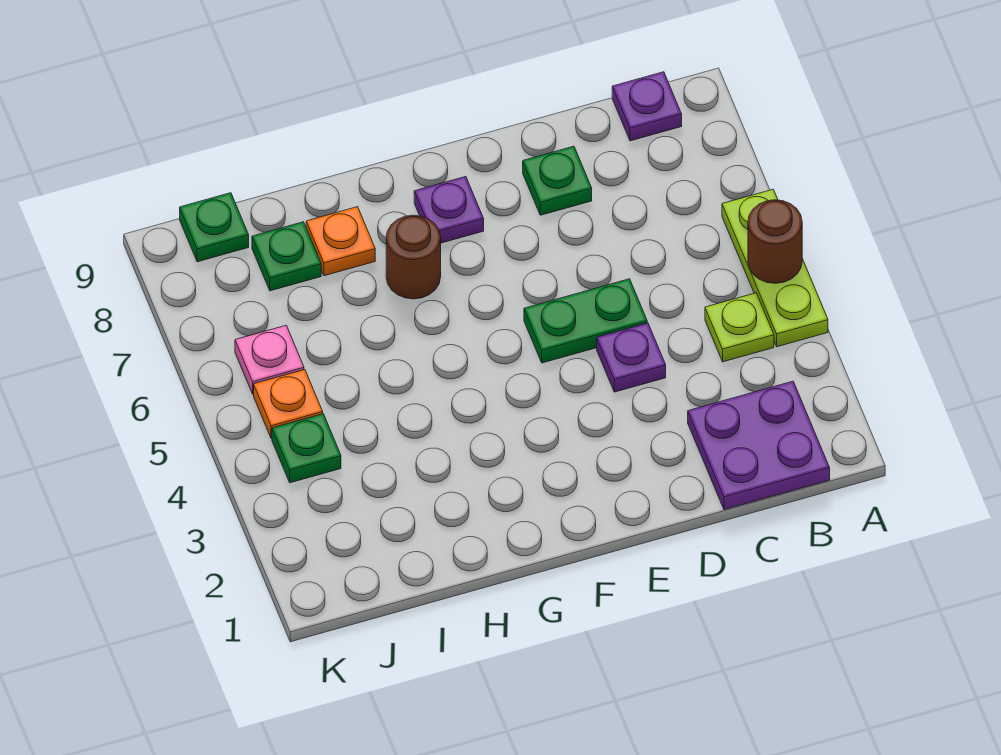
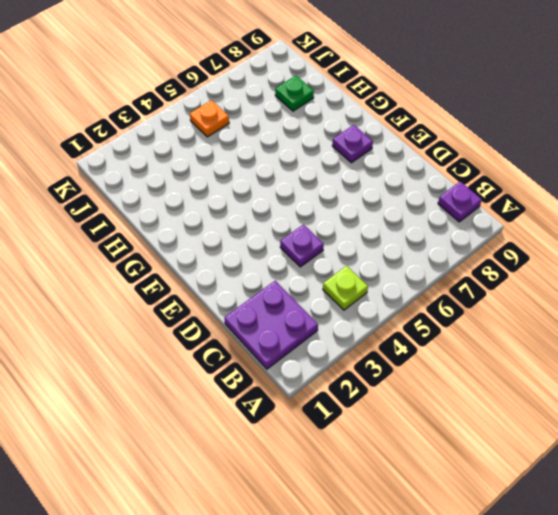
none -> lime plate A4:A6 level 1
none -> green plate D5:E5 level 1
none -> green plate D8 level 1

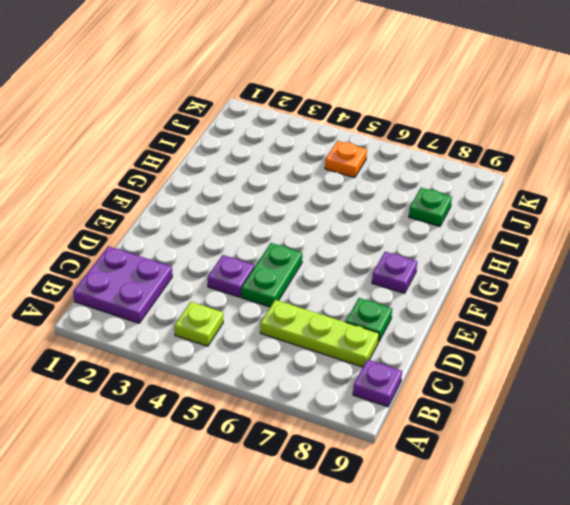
lime plate C6:C8 level 1 -> lime plate A4:A6 level 1
none -> brown round brick G7 level 1
none -> orange plate H8 level 1
none -> green plate J4 level 1

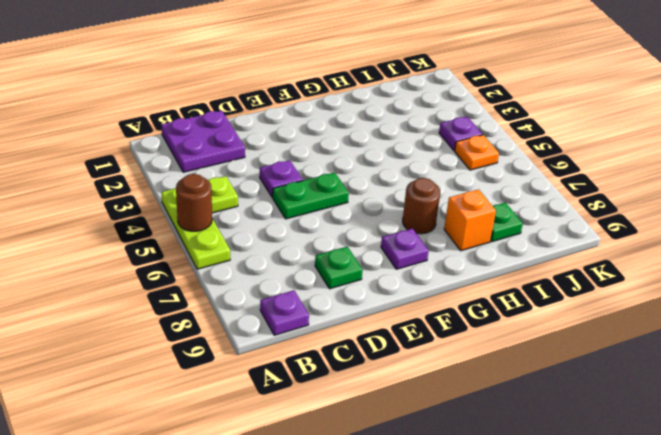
orange brick H8 level 1 -> orange plate H8 level 1
purple plate J4 level 1 -> green plate J4 level 1
none -> pink plate J6 level 1
none -> green plate J9 level 1

